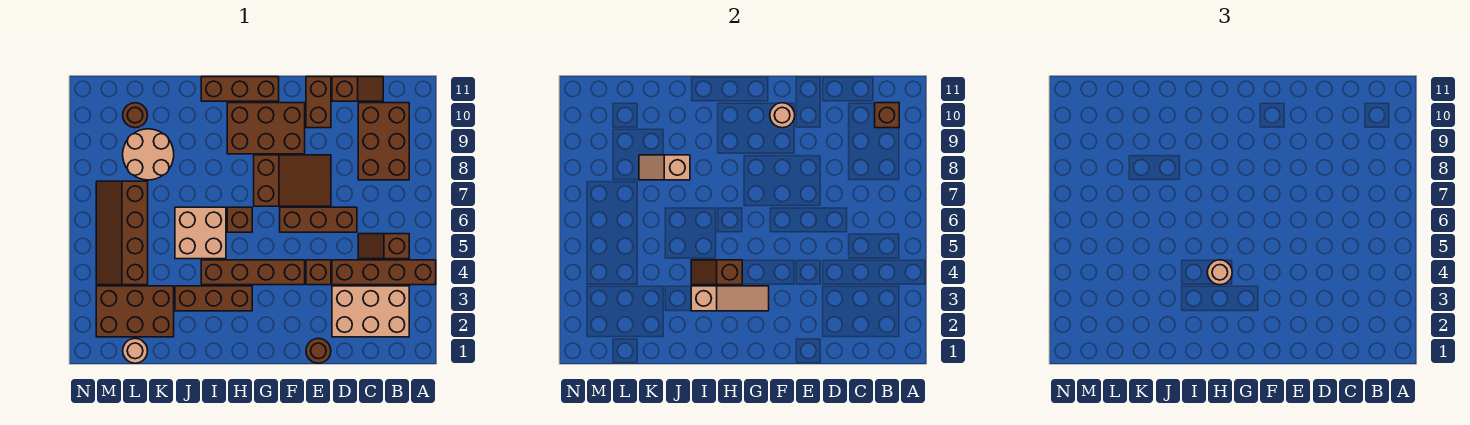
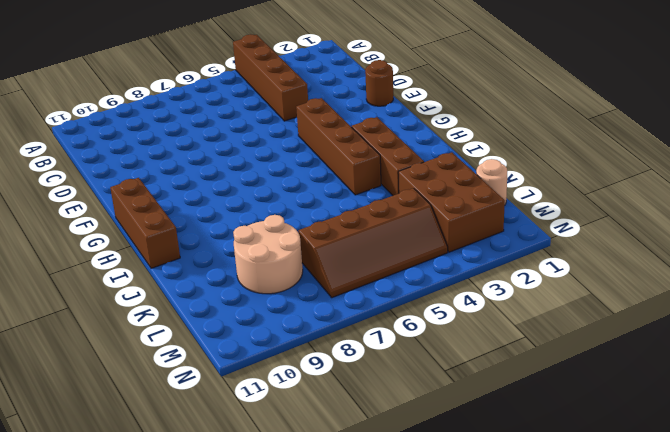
none -> tan brick B2:D3 level 1
none -> brown slope B5:C5 level 1 top B
none -> brown brick B8:C10 level 1

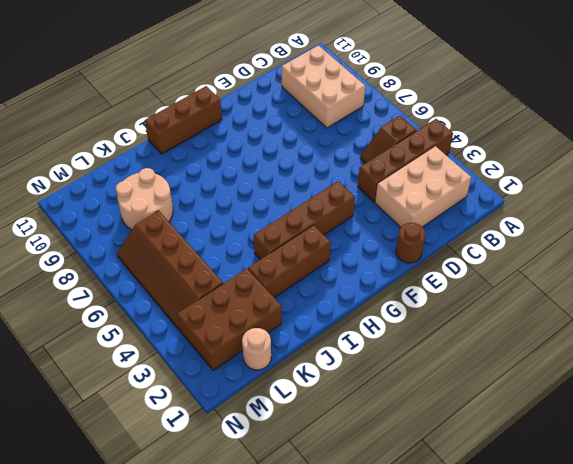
tan brick B8:C10 level 1 -> brown brick B8:C10 level 1
none -> brown slope C11:D11 level 1 top D
none -> brown brick D6:F6 level 1
none -> brown brick E4 level 1

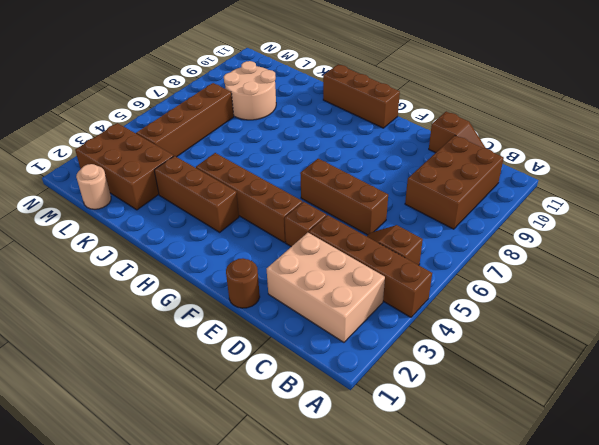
none -> brown slope E7:G8 level 1 top G
none -> brown brick E10:E11 level 1
none -> brown brick F9:H10 level 1

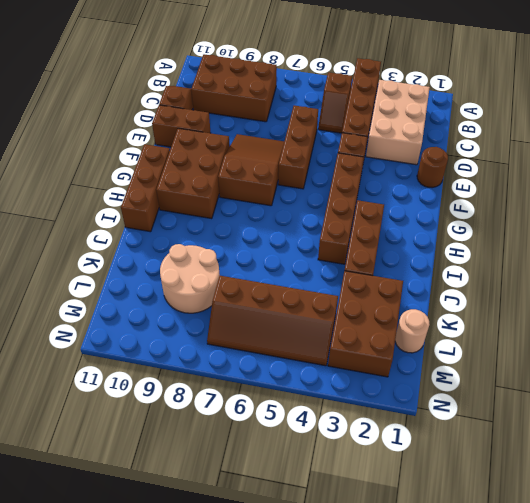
none -> brown brick H6 level 1
none -> tan brick I5:J6 level 1
none -> brown round brick L10 level 1

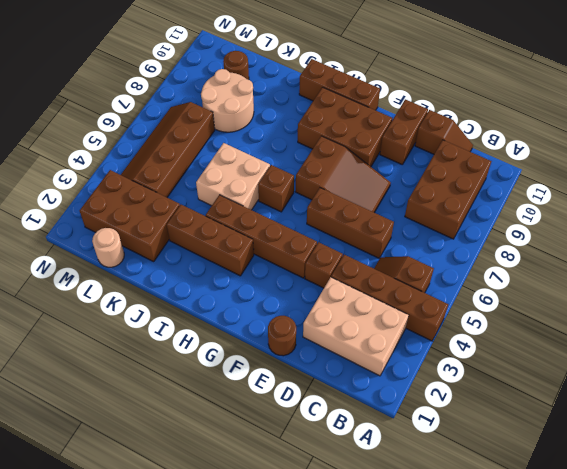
none -> brown brick B10 level 2
none -> tan round brick F10 level 2
none -> tan slope G3:I3 level 2 top I

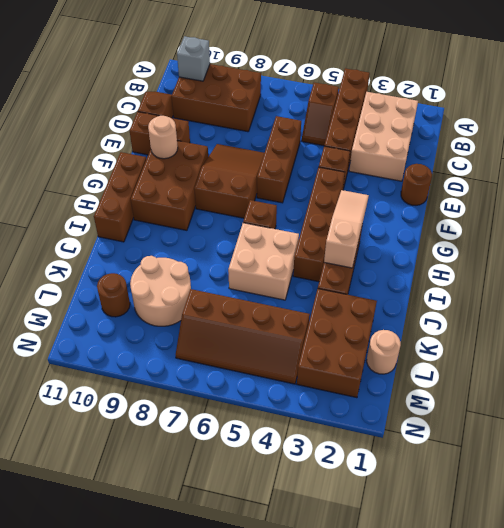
grey brick B10 level 2 -> brown brick B10 level 2
none -> brown slope H4:I4 level 2 top H
none -> tan slope J8:K8 level 2 top J
none -> tan round brick H4 level 3

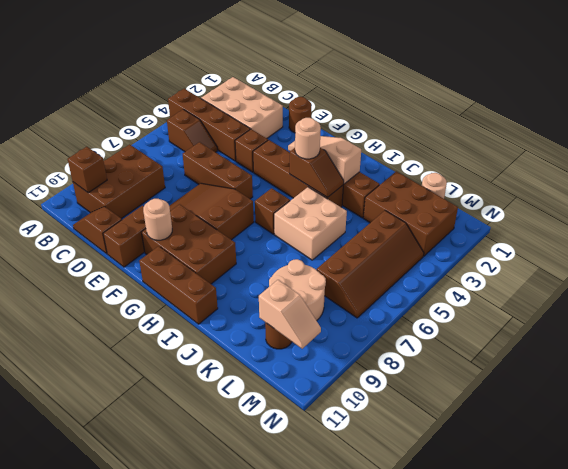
tan slope L10:M10 level 2 top L -> tan slope J8:K8 level 2 top J

